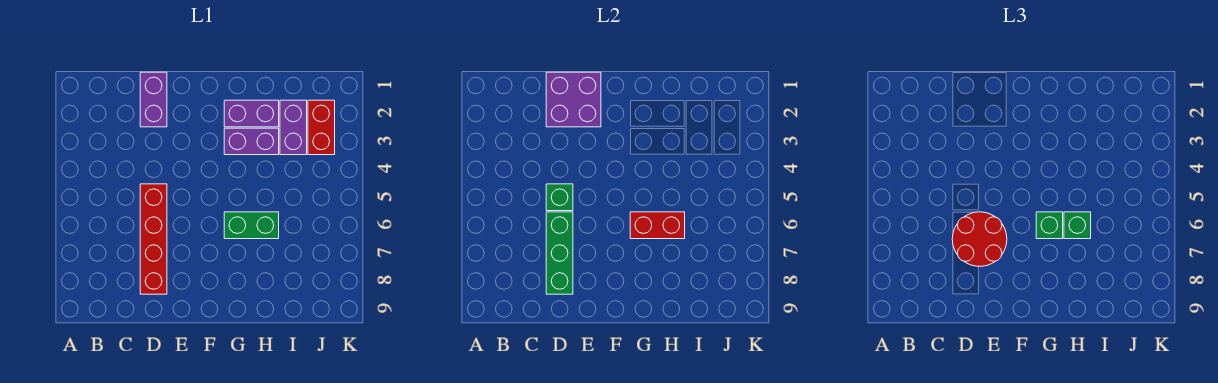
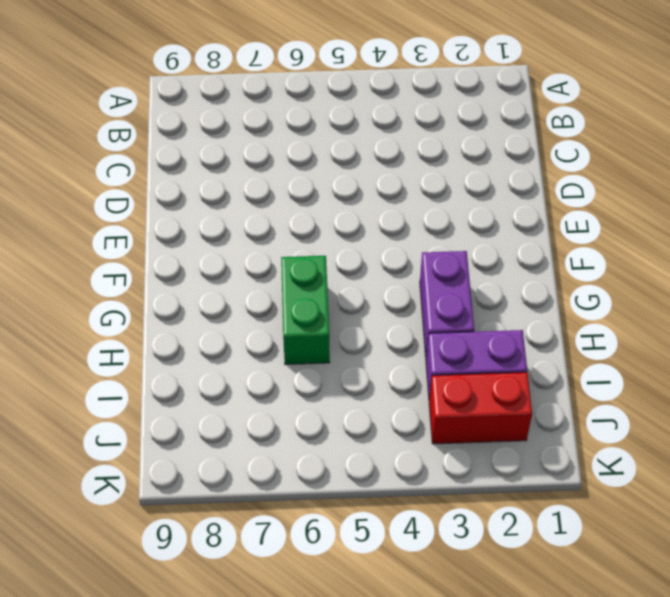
none -> purple brick D1:D2 level 1
none -> red brick D5:D8 level 1
none -> purple brick G2:H2 level 1

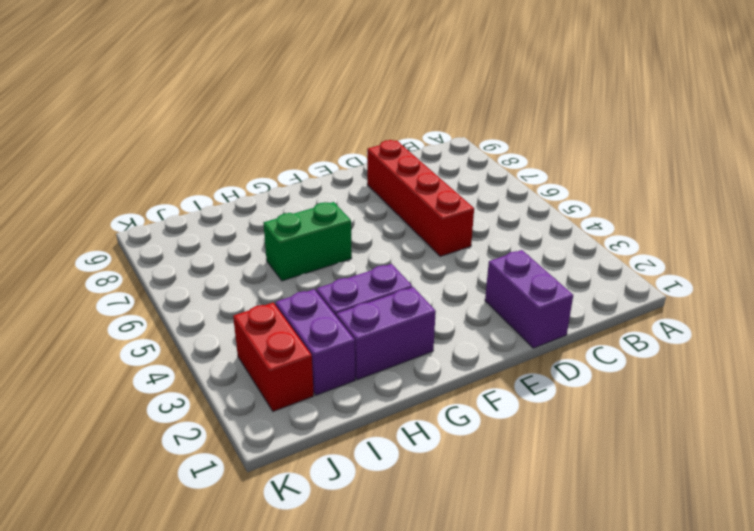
none -> purple brick D1:E2 level 2
none -> green brick D5 level 2
none -> green brick D6:D8 level 2

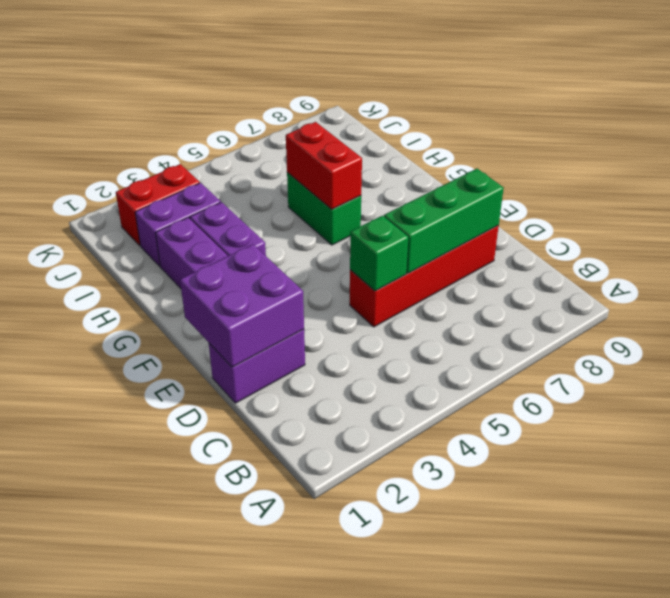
none -> red round brick D6:E7 level 3
none -> green brick G6 level 3
none -> green brick H6 level 3

